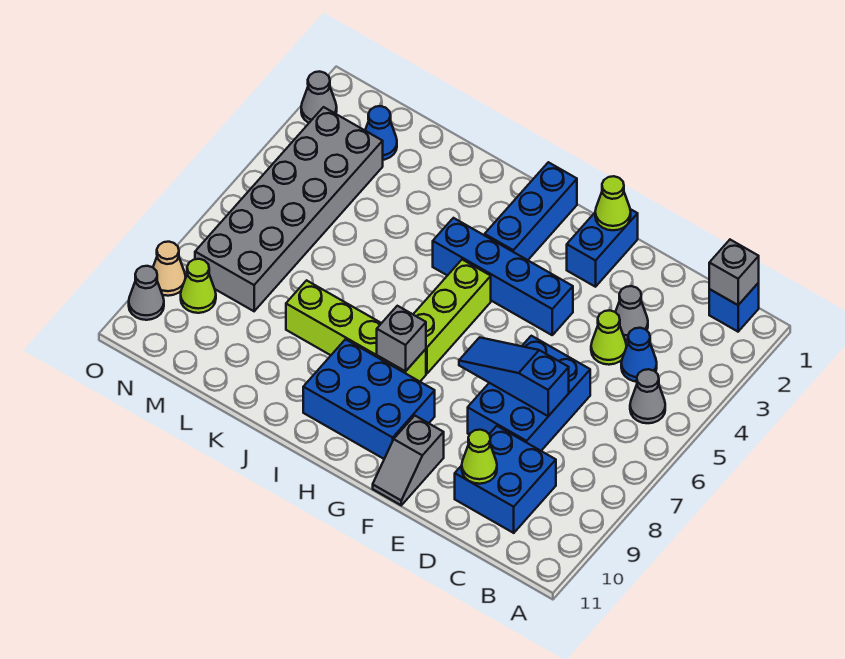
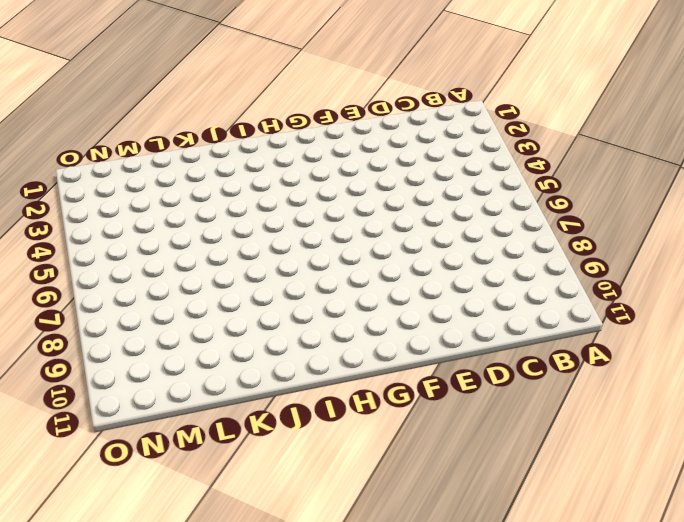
none -> blue brick B1 level 1
none -> grey cone B5 level 1
none -> blue cone C4 level 1

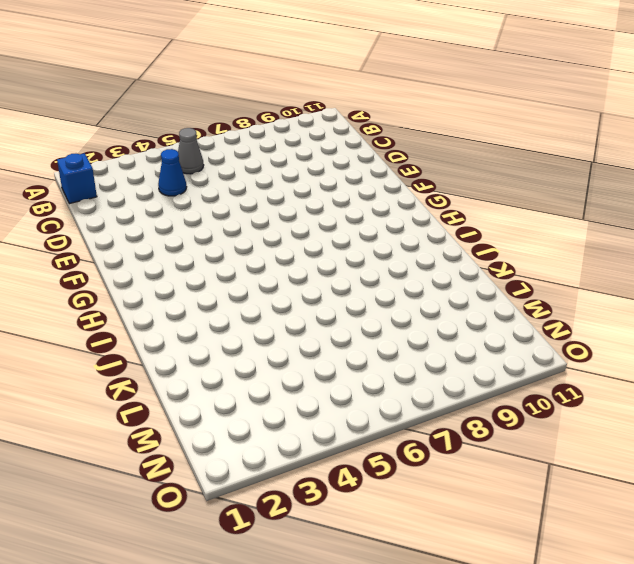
none -> blue brick C9:D10 level 1
none -> grey cone D3 level 1
none -> lime cone D4 level 1

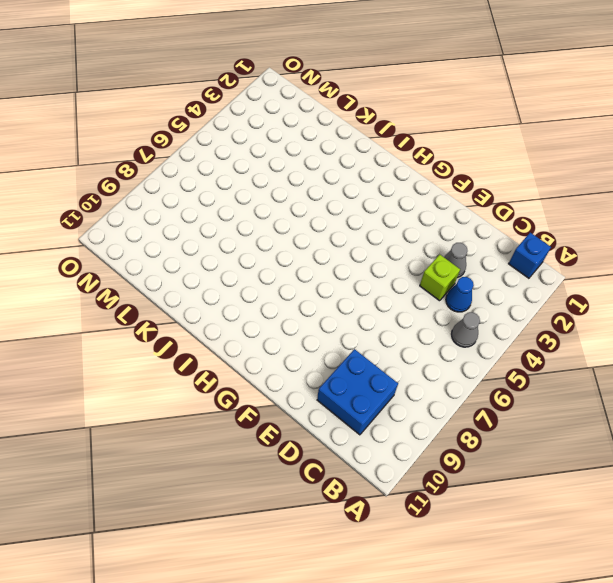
lime brick D4 level 1 -> lime cone D4 level 1
none -> blue brick D6:E8 level 1
none -> blue brick F1:F2 level 1
none -> blue brick F4:I4 level 1

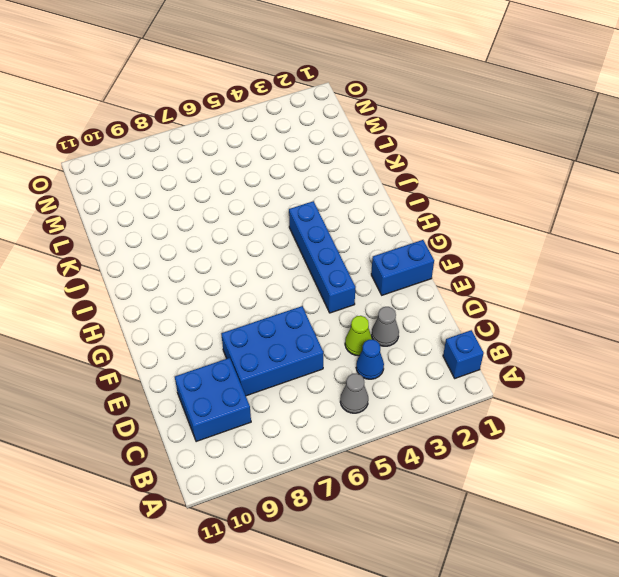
none -> grey slope F10:F11 level 1 top 10
none -> blue brick G9:I10 level 1
none -> blue brick H1:H3 level 1

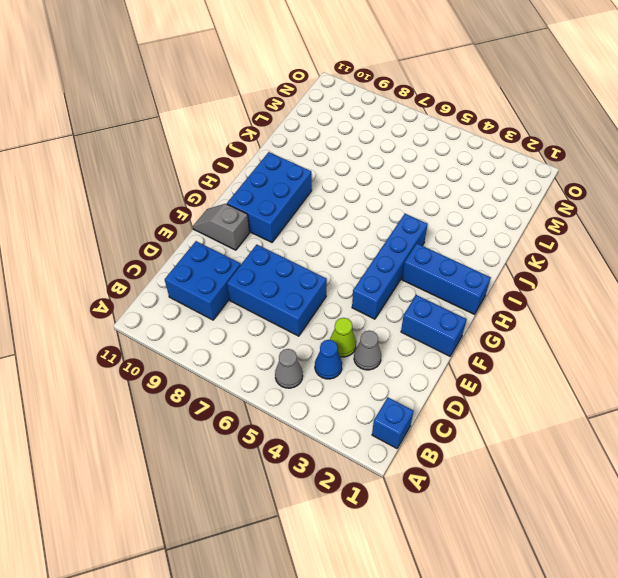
none -> lime brick H5:H7 level 1
none -> lime brick H8:K8 level 1
none -> blue cone M2 level 1

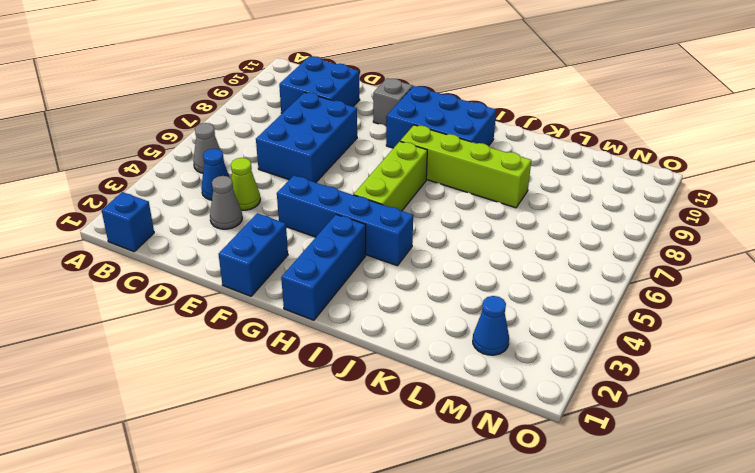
none -> grey brick M3:N8 level 1
none -> lime cone N9 level 1
none -> grey cone O2 level 1

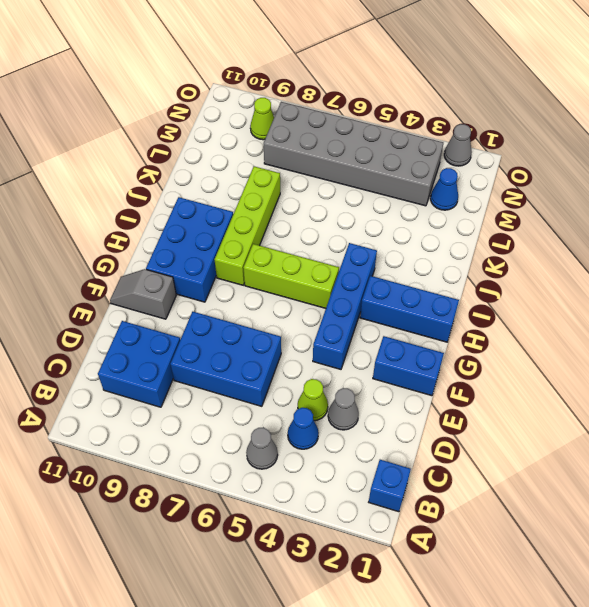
none -> tan cone O9 level 1
none -> grey cone O10 level 1
none -> grey brick B1 level 2

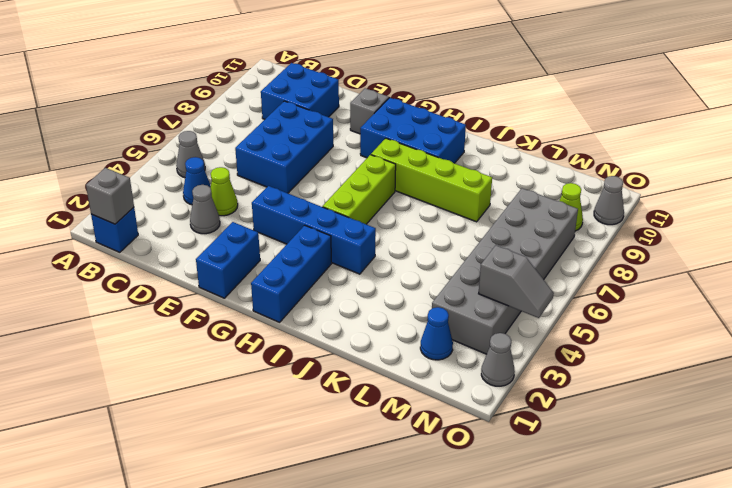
grey slope N4:O4 level 2 top N -> none
none -> tan cone O9 level 1
none -> blue slope D7:F7 level 2 top D
none -> lime cone D10 level 2

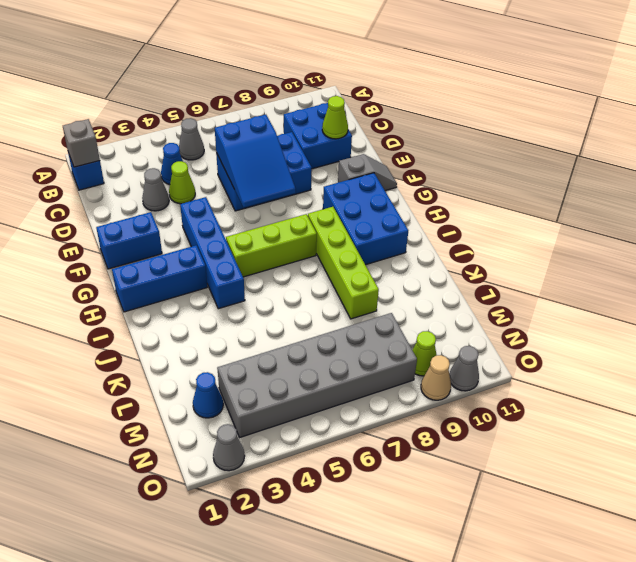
blue slope D6:F7 level 2 top D -> blue slope D7:F7 level 2 top D
none -> lime cone F1 level 2
none -> grey brick H8 level 2

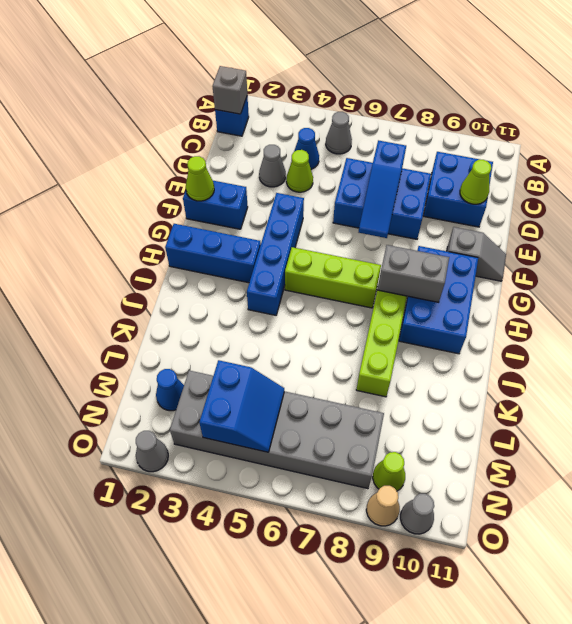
grey brick H8:H9 level 2 -> grey brick H8 level 2
blue slope M4:N5 level 2 top 4 -> none

